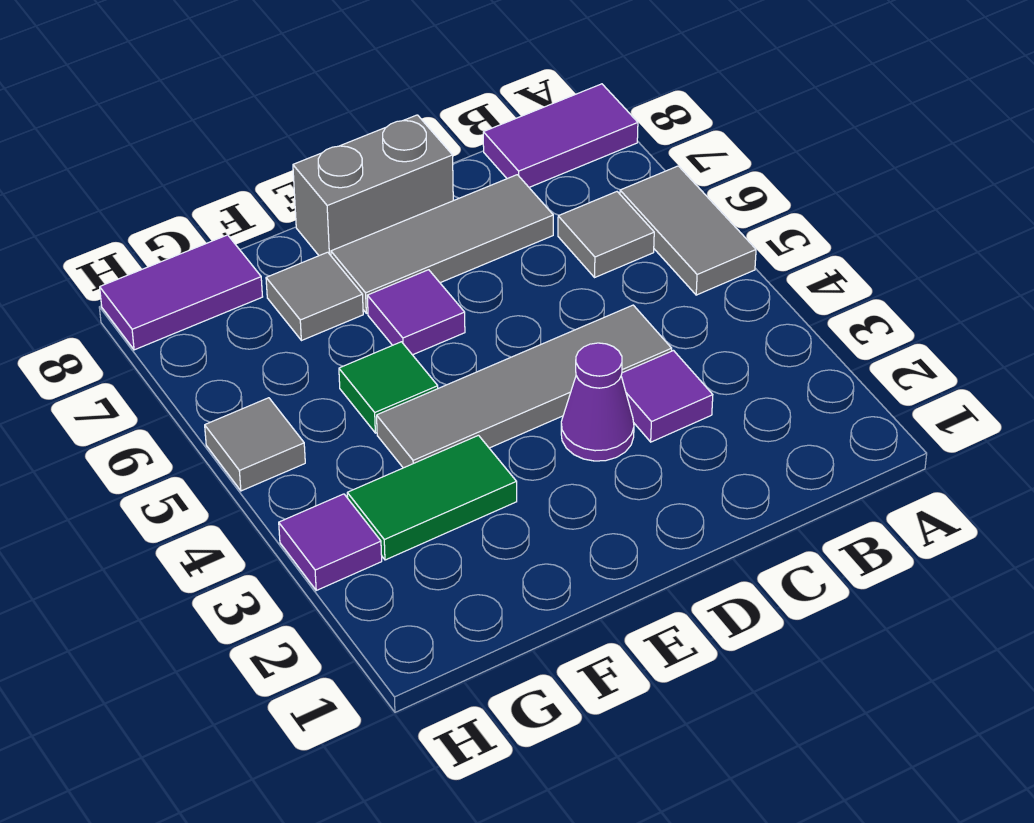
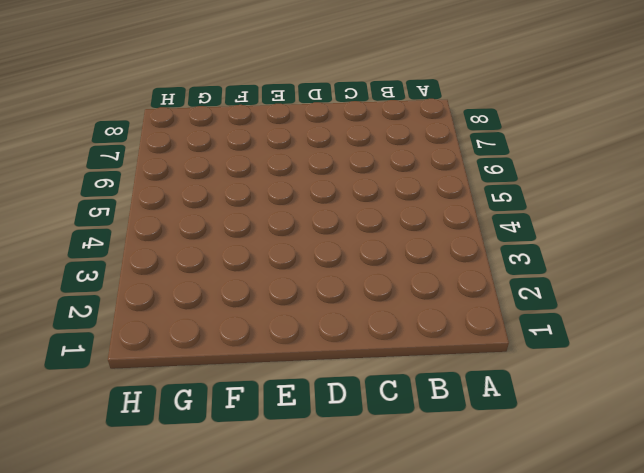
none -> grey tile A5:A6 level 1
none -> purple tile A8:B8 level 1
none -> grey tile B6 level 1

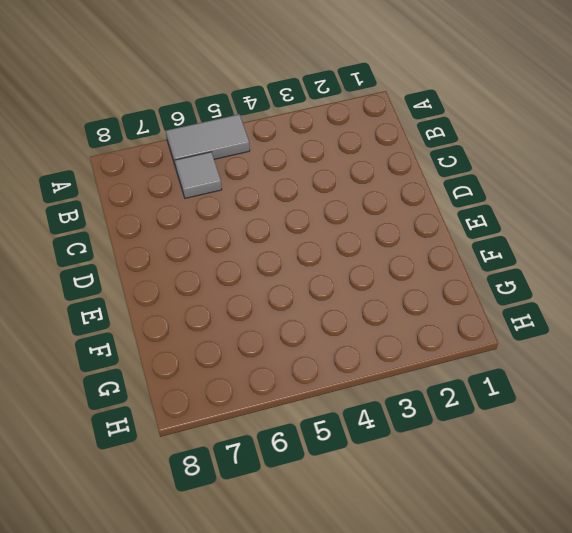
none -> purple tile A8:B8 level 1
none -> purple tile C3 level 1
none -> grey tile C4:F4 level 1

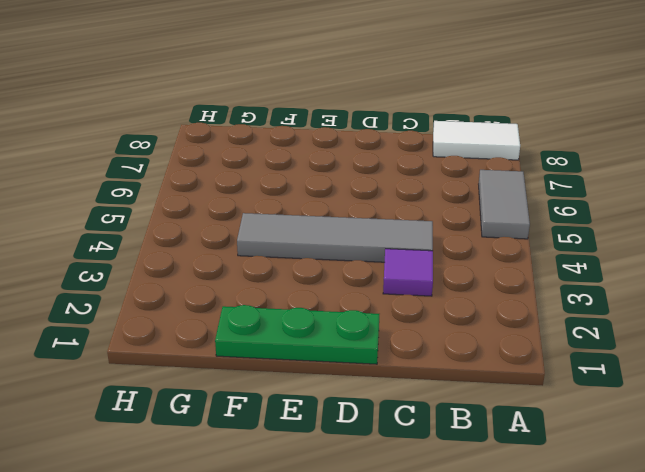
white tile A8:B8 level 1 -> purple tile A8:B8 level 1
green plate D1:F1 level 1 -> none
none -> grey tile B6 level 1
none -> grey tile C7:E7 level 1
none -> purple cone D3 level 1

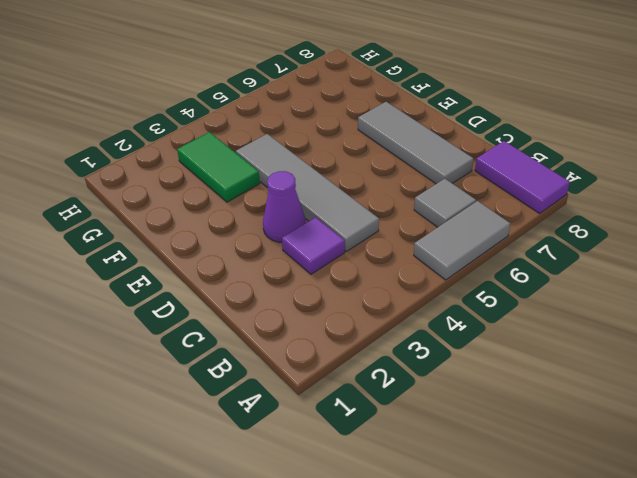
none -> grey brick D8:E8 level 1
none -> purple tile E6 level 1
none -> green tile F5 level 1

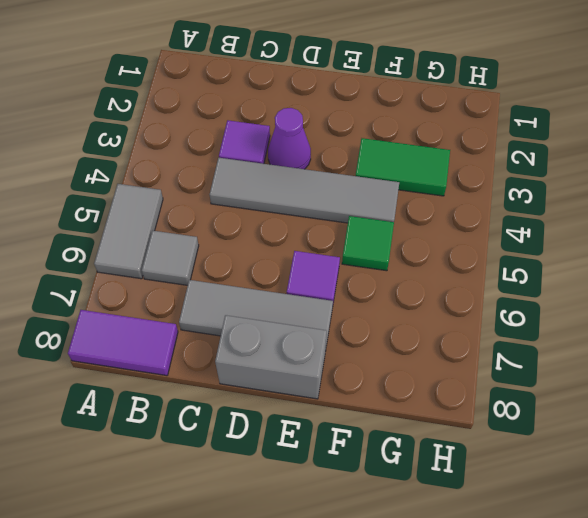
none -> grey tile F7 level 1
none -> purple tile G8:H8 level 1
none -> purple tile H3 level 1

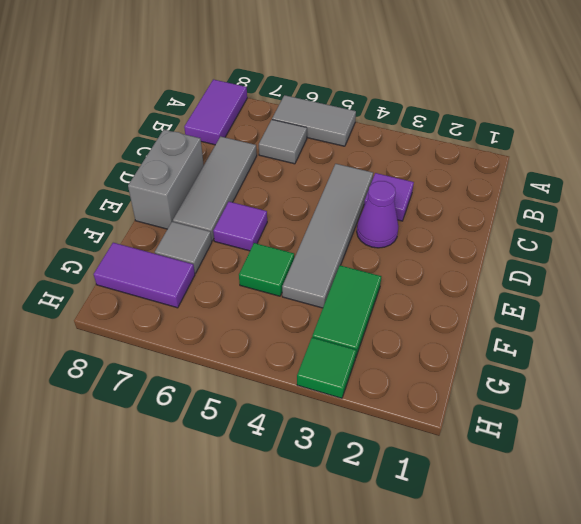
purple tile G7:G8 level 1 -> purple tile G8:H8 level 1
green tile H3 level 1 -> purple tile H3 level 1
none -> grey tile H5 level 1

